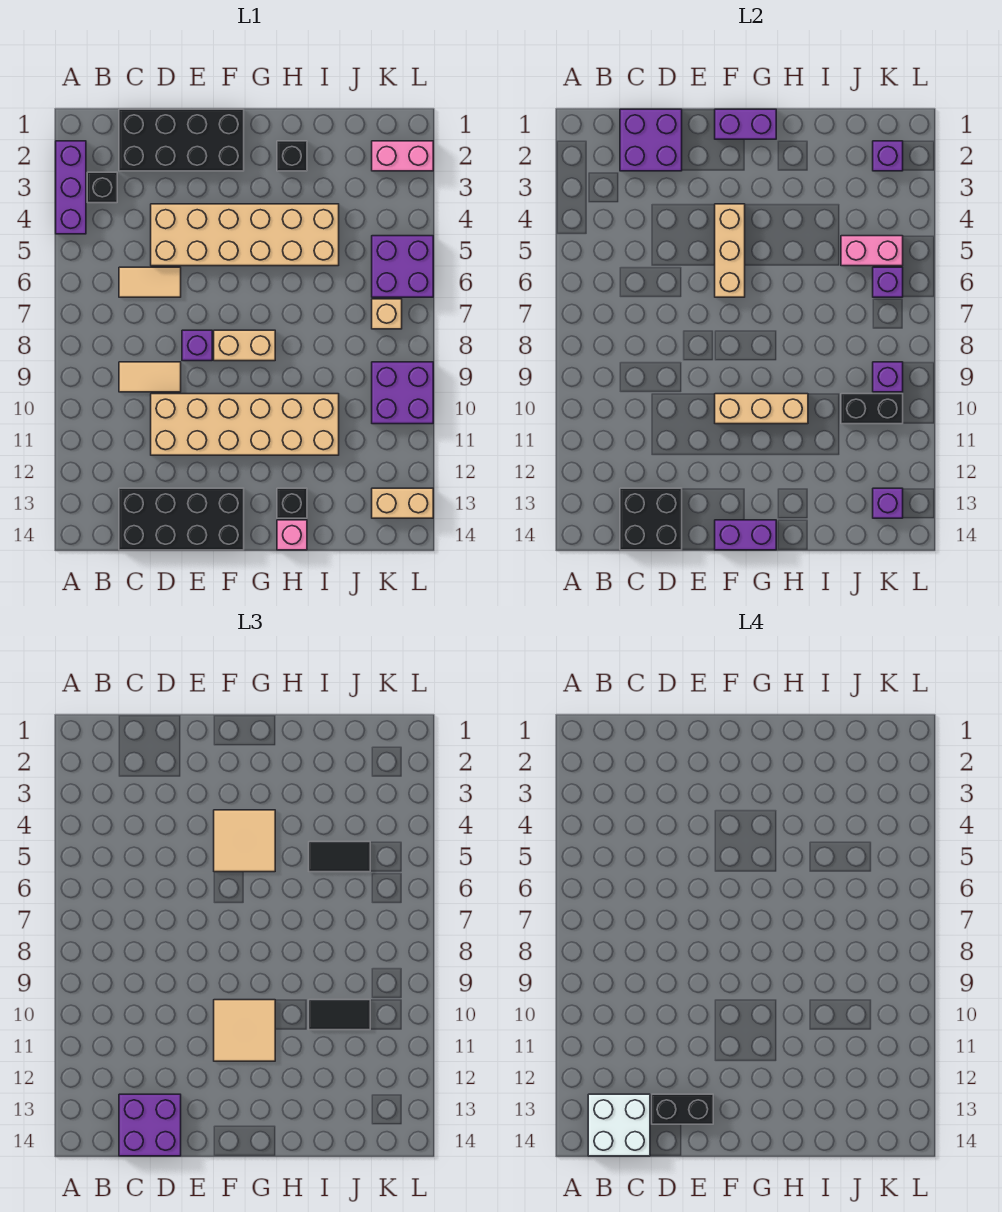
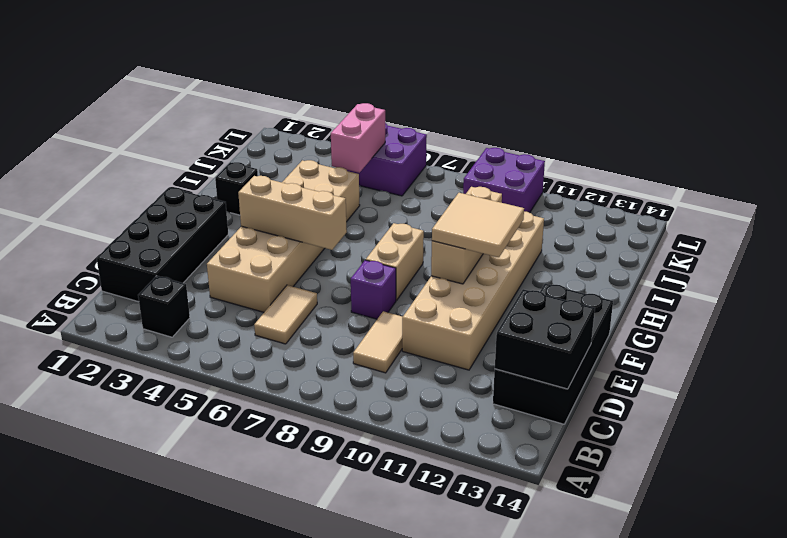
none -> purple brick A2:A4 level 1
none -> black brick H13 level 1
none -> pink brick H14 level 1
none -> pink brick K2:L2 level 1

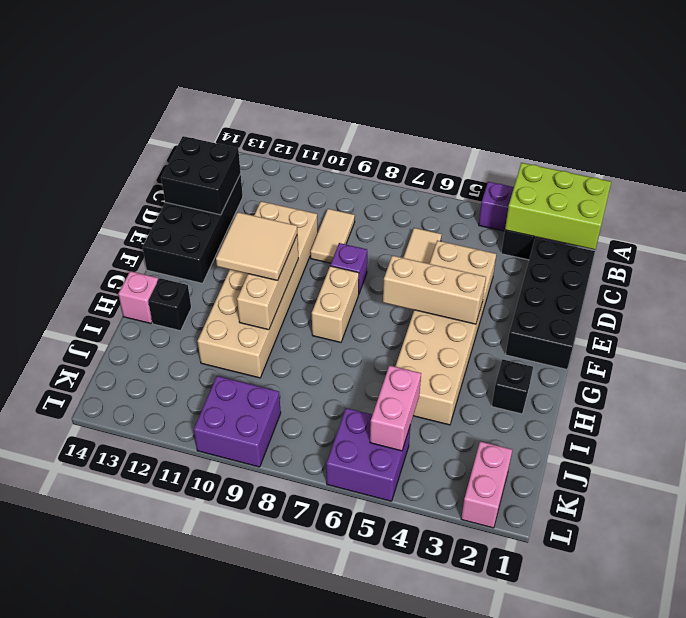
lime brick A1:B3 level 2 -> none
none -> tan brick K7 level 1
none -> tan brick K13:L13 level 1
none -> purple brick C1:D2 level 2
none -> purple brick F1:G1 level 2

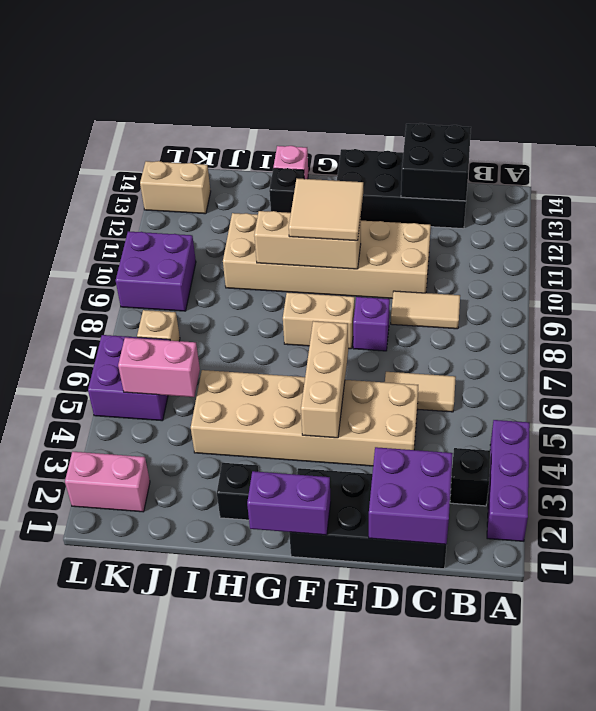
none -> purple brick F14:G14 level 2
none -> black brick J10:K10 level 2
none -> purple brick K2 level 2
none -> purple brick K6 level 2

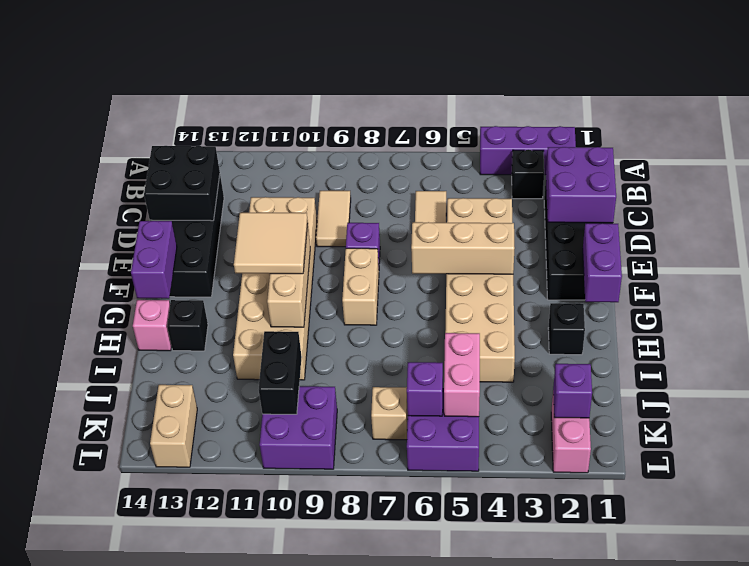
none -> purple brick K9 level 2
none -> purple brick K13 level 2
none -> purple brick C13:D14 level 3
none -> tan tile F4:G5 level 3

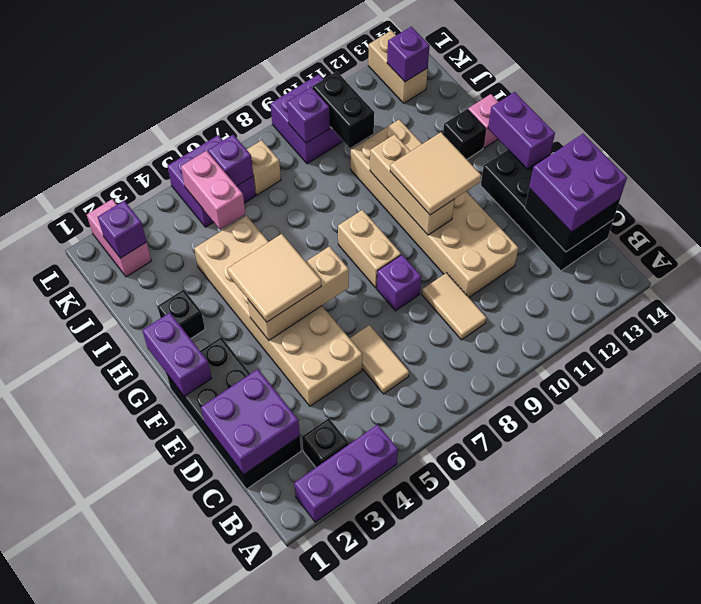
none -> black tile I5:J5 level 3
none -> black tile I10:J10 level 3
none -> white brick B13:C14 level 4
none -> black brick D13:E13 level 4

